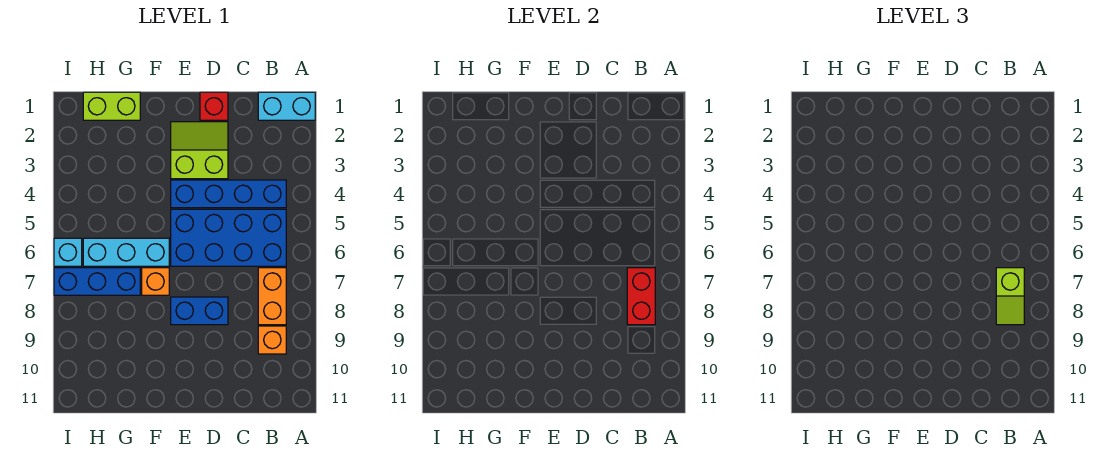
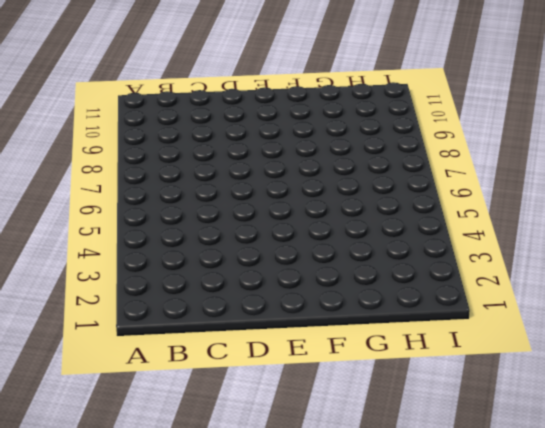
none -> cyan brick A1:B1 level 1
none -> blue brick B4:E4 level 1
none -> blue brick B5:E6 level 1

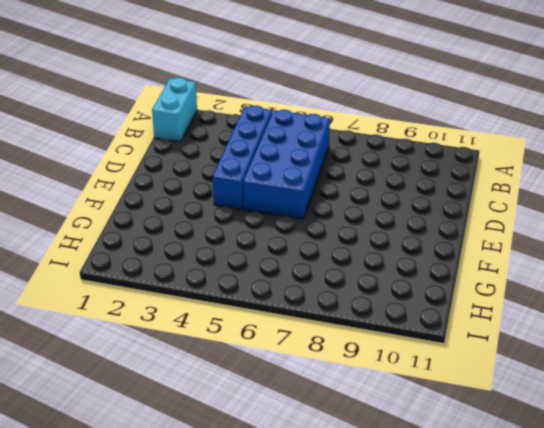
none -> orange brick B7:B8 level 1
none -> orange brick B9 level 1
none -> red brick D1 level 1

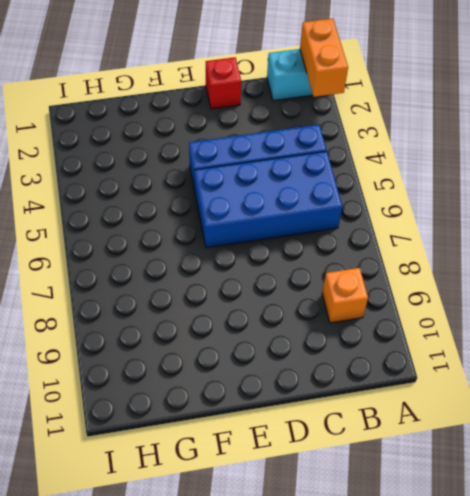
orange brick A1:A2 level 2 -> orange brick B7:B8 level 1
none -> lime slope D2:E3 level 1 top 3
none -> blue brick D8:E8 level 1
none -> cyan brick F6:H6 level 1

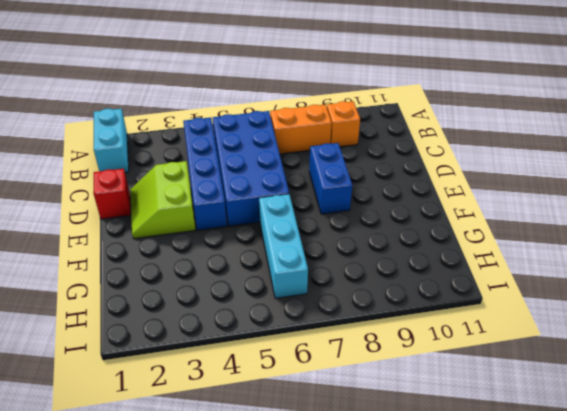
none -> orange brick F7 level 1
none -> lime brick G1:H1 level 1
none -> blue brick G7:I7 level 1

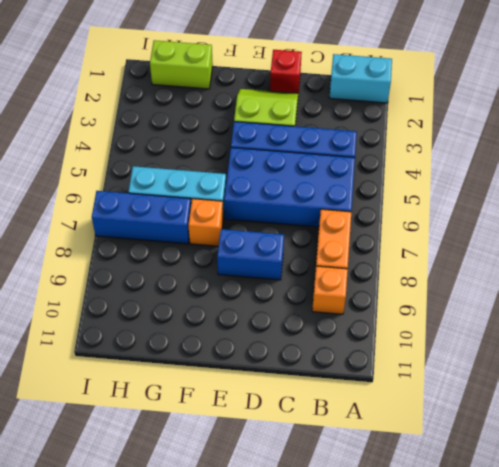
none -> cyan brick I6 level 1
none -> red brick B7:B8 level 2
none -> lime slope B7:B8 level 3 top 7

